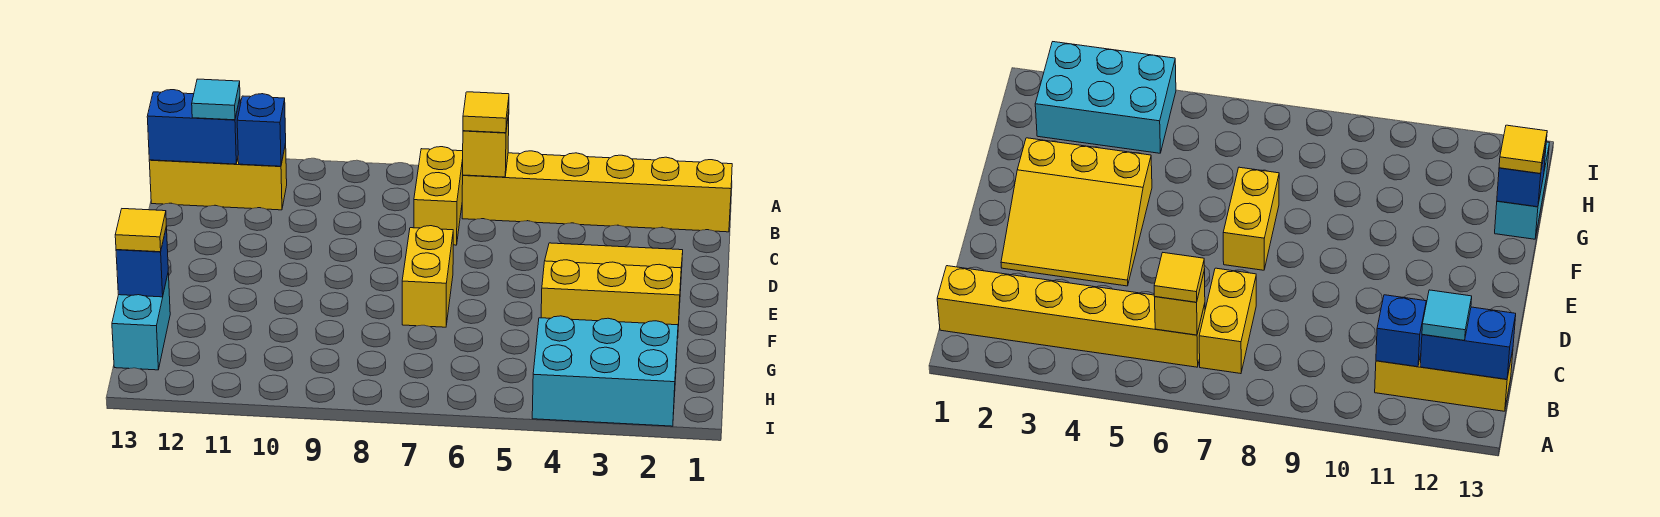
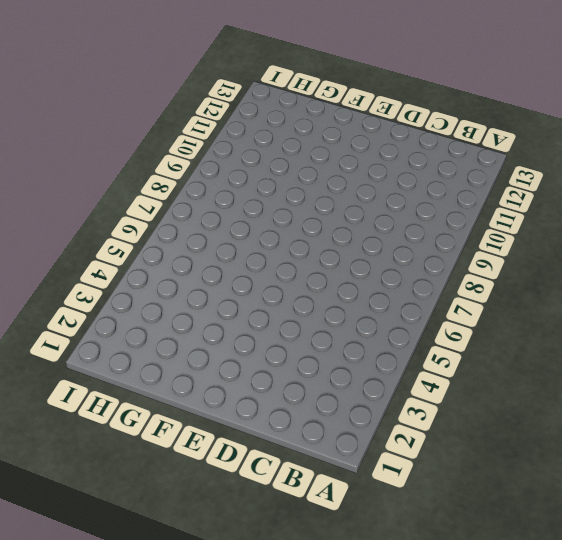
none -> yellow brick B1:B6 level 1
none -> yellow brick B7:C7 level 1
none -> yellow brick B11:B13 level 1

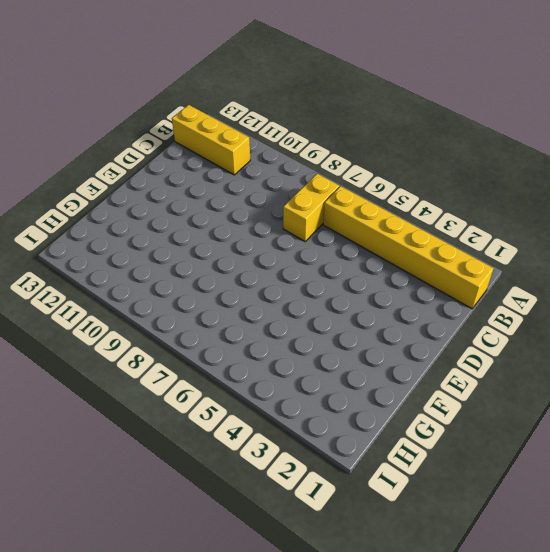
none -> yellow slope D2:F4 level 1 top F
none -> yellow brick E7:F7 level 1
none -> cyan brick G13:H13 level 1

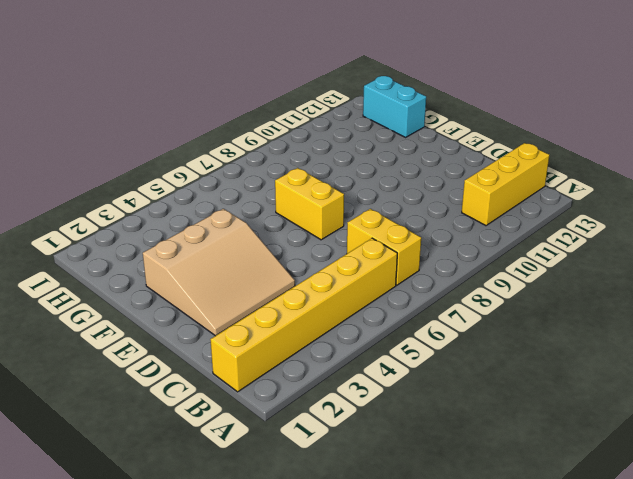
tan slope D2:F4 level 1 top F -> yellow slope D2:F4 level 1 top F
none -> cyan brick H2:I4 level 1
none -> yellow brick B6 level 2
none -> blue brick B11 level 2

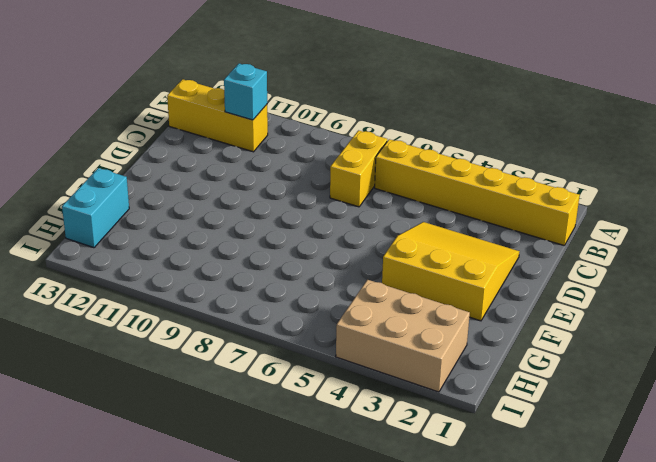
cyan brick B11 level 2 -> blue brick B11 level 2
tan brick H2:I4 level 1 -> cyan brick H2:I4 level 1
none -> yellow brick E7:F7 level 1
none -> yellow brick B6 level 2
none -> blue brick B12:B13 level 2

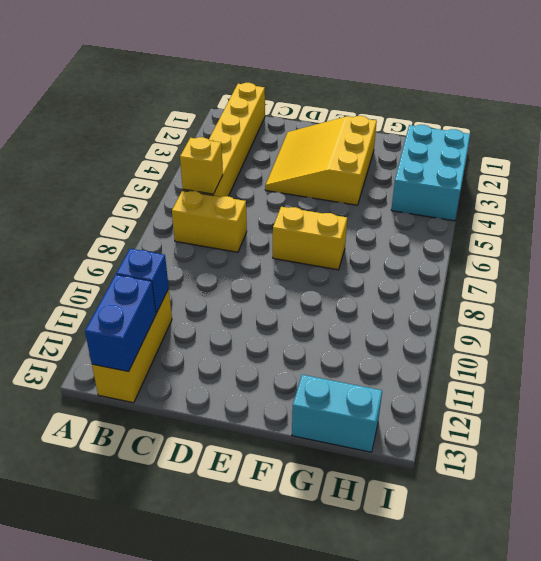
none -> blue brick G13 level 2
none -> yellow tile B6 level 3
none -> cyan tile B12 level 3

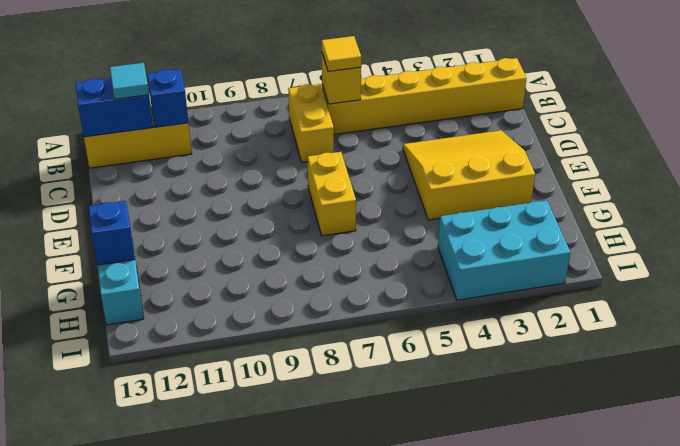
none -> yellow tile G13 level 3

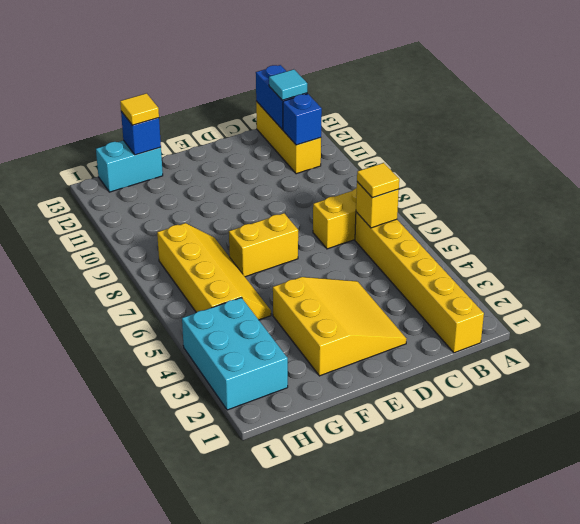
yellow slope G5:H8 level 1 top H -> none

